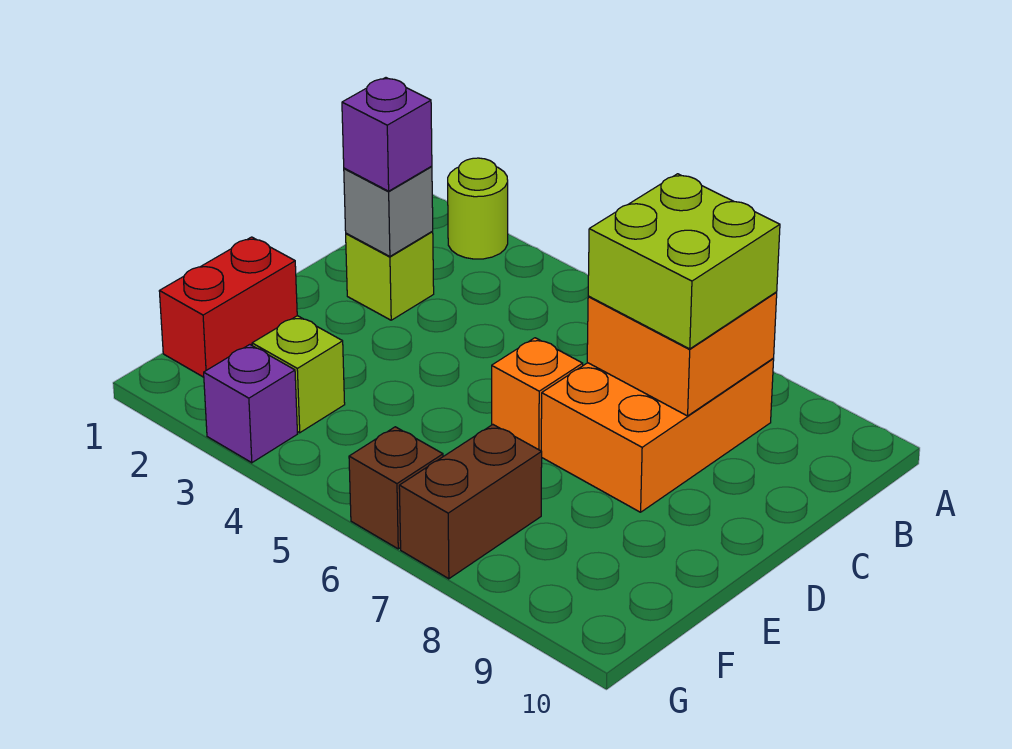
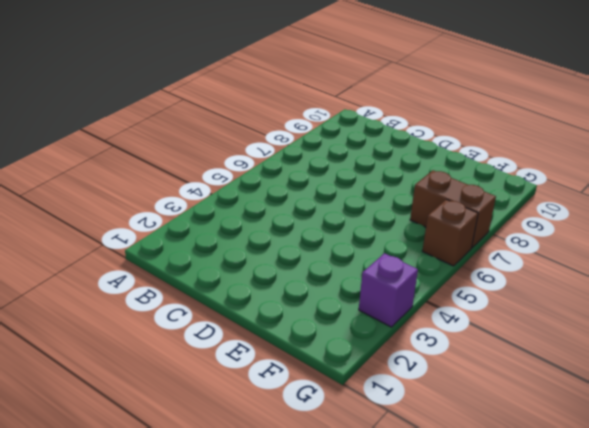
none -> lime round brick A2 level 1
none -> orange brick B7:D8 level 1
none -> lime brick C2 level 1

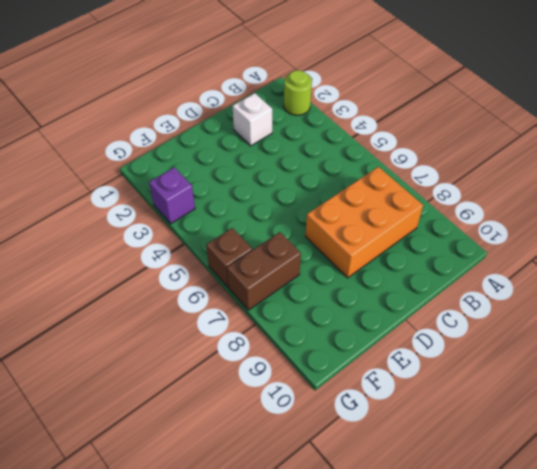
white brick C2 level 1 -> lime brick C2 level 1
none -> orange brick D6 level 1
none -> red brick E1:F1 level 1
none -> lime brick F3 level 1

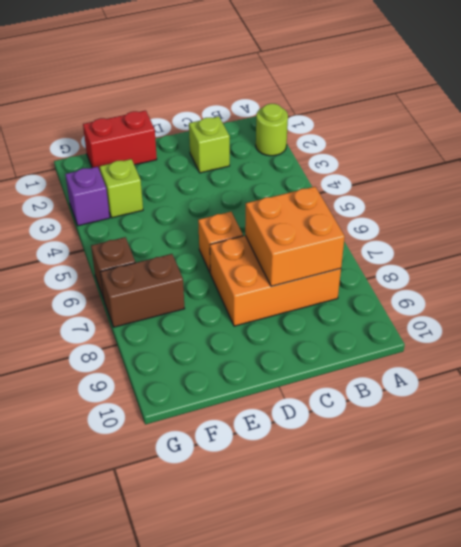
none -> grey brick C2 level 2
none -> lime brick B7:C8 level 3
none -> purple brick C2 level 3

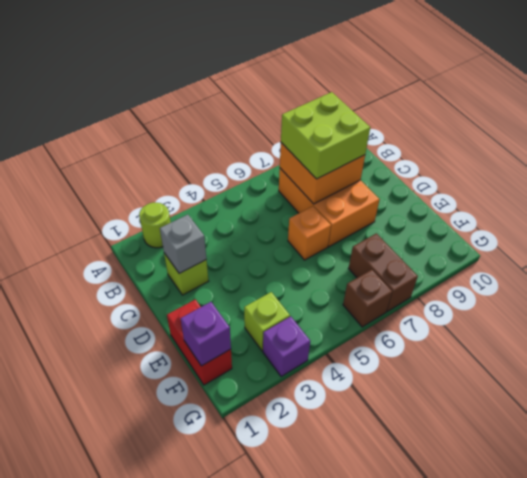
purple brick F1 level 2 -> purple brick C2 level 3

